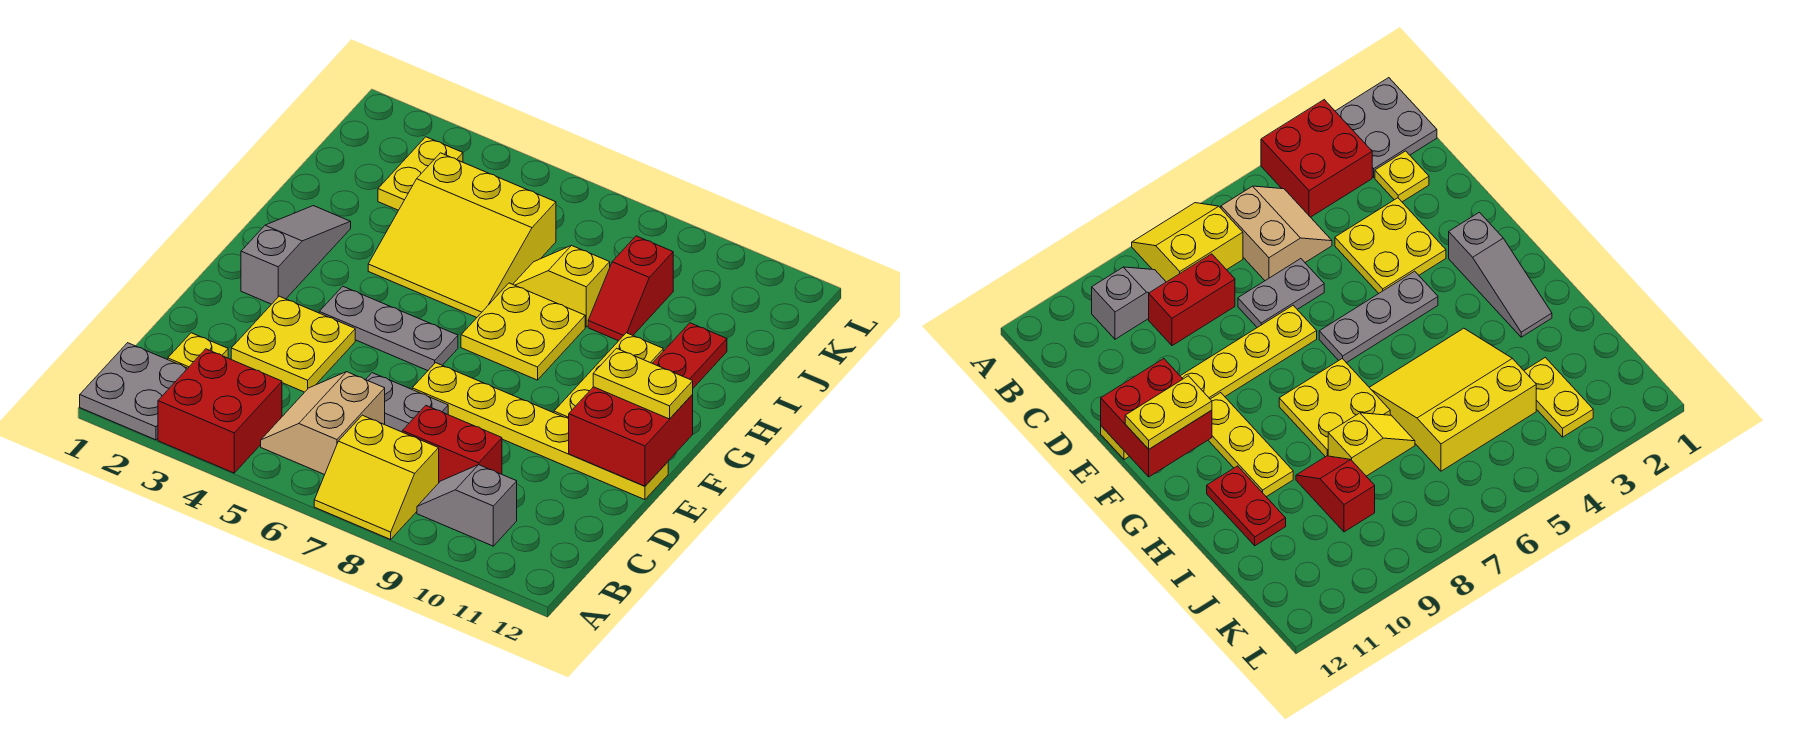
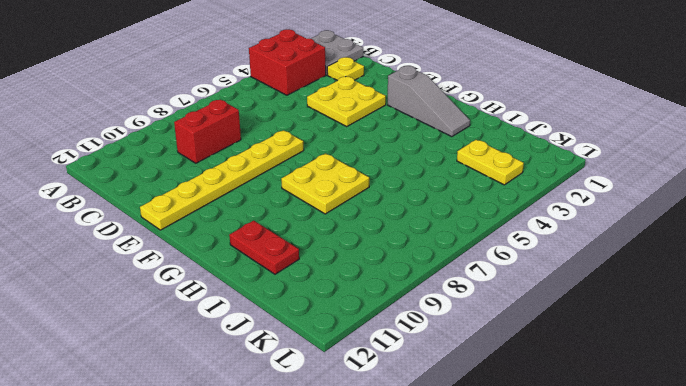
none -> yellow slope A7:B8 level 1 top B
none -> tan slope B5:C6 level 1 top 6
none -> grey slope B9:B10 level 1 top 10

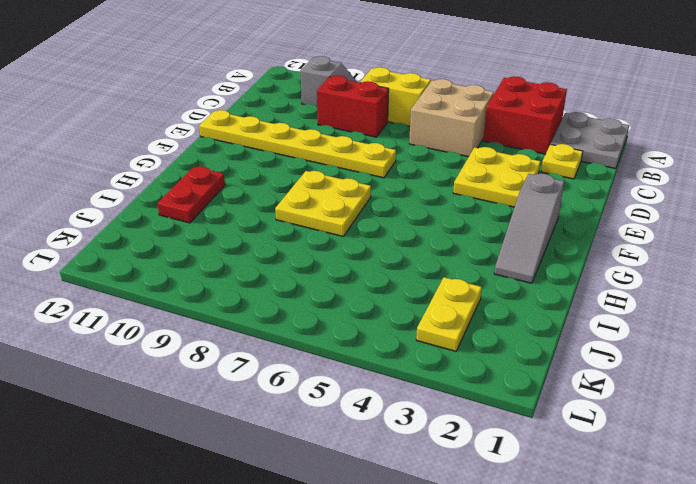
tan brick B5:C6 level 1 -> tan slope B5:C6 level 1 top 6
none -> grey plate D6:D7 level 1
none -> grey plate F4:F6 level 1
none -> yellow plate F10:H10 level 1

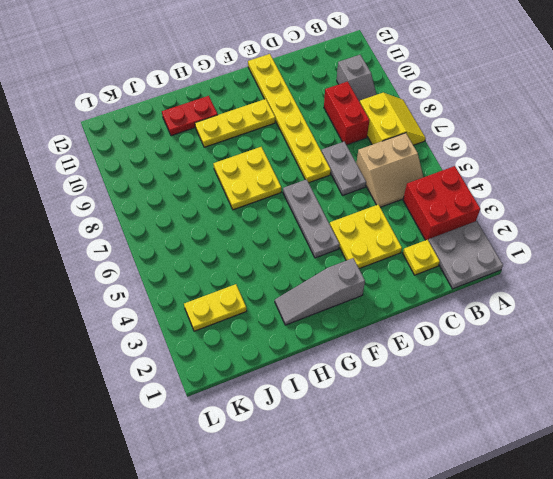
none -> yellow slope H4:J6 level 1 top J
none -> yellow slope I7:I8 level 1 top 8
none -> red slope I9:J9 level 1 top J

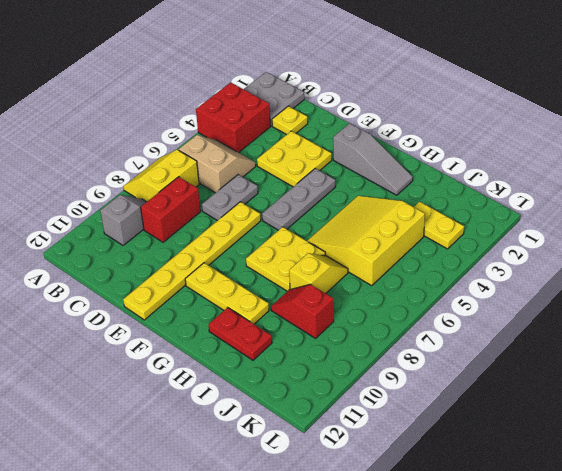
none -> red brick E11:F12 level 2
none -> yellow plate F11:F12 level 3

